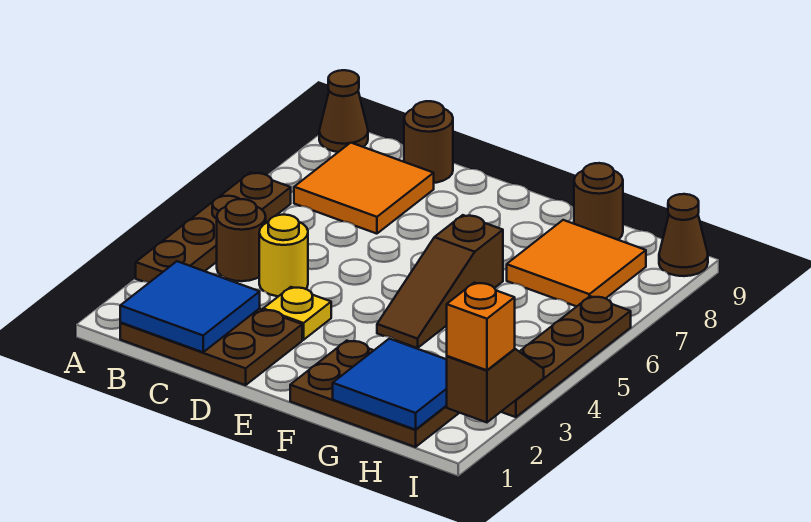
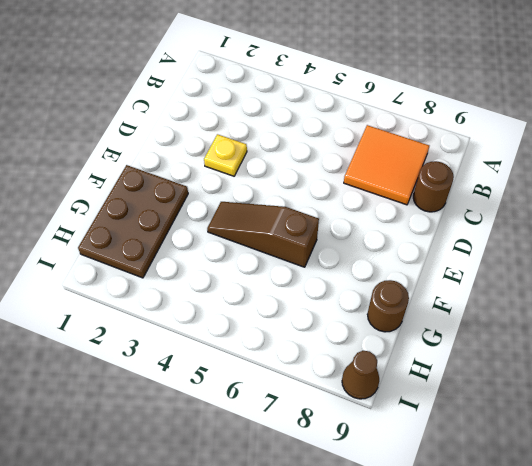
none -> brown plate A3:A6 level 1
none -> brown cone A9 level 1
none -> brown plate B1:D2 level 1

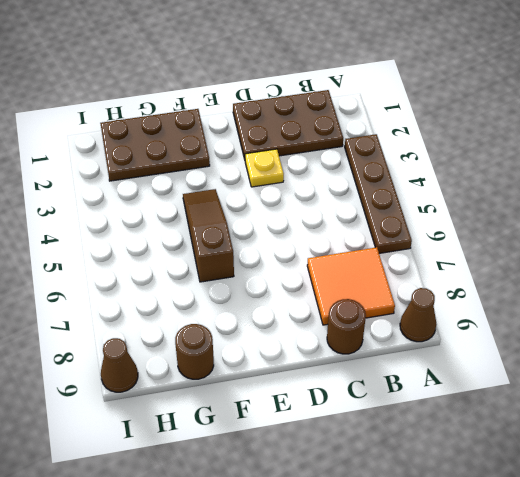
none -> brown round brick B4 level 1
none -> yellow round brick C4 level 1
none -> orange tile G7:H8 level 1

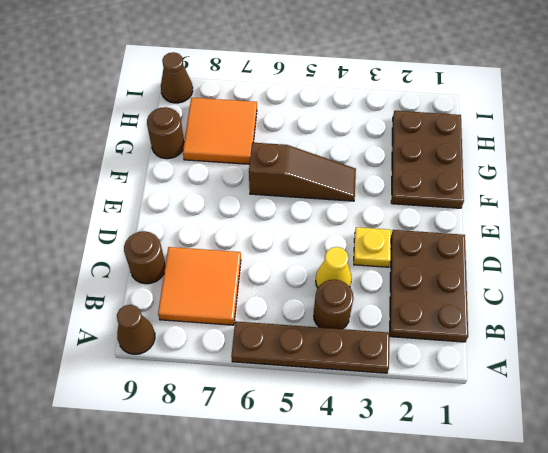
yellow cone C4 level 1 -> yellow round brick C4 level 1
none -> brown plate I3:I6 level 1
none -> blue tile B1:C2 level 2
none -> blue tile G1:H2 level 2

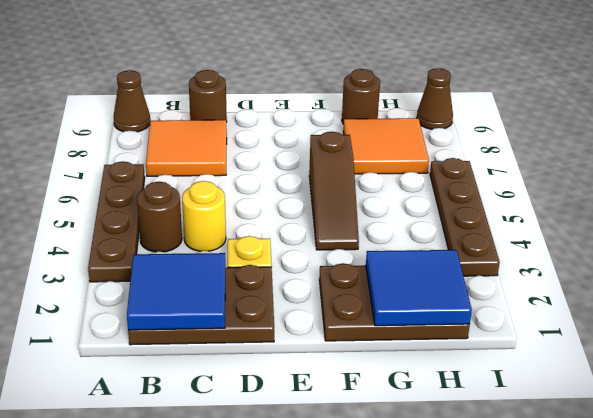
none -> brown slope I2:I3 level 2 top 2
none -> orange brick I2 level 3

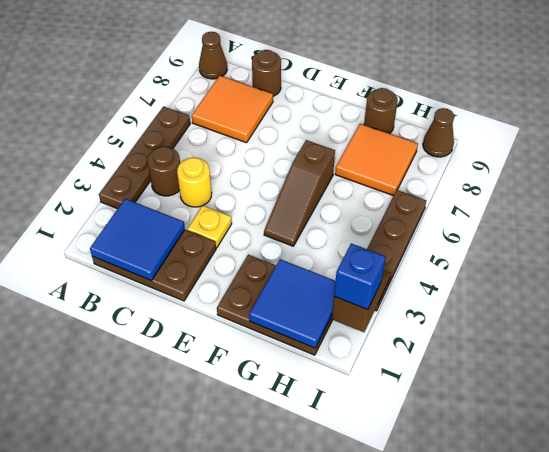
blue brick I2 level 3 -> orange brick I2 level 3

